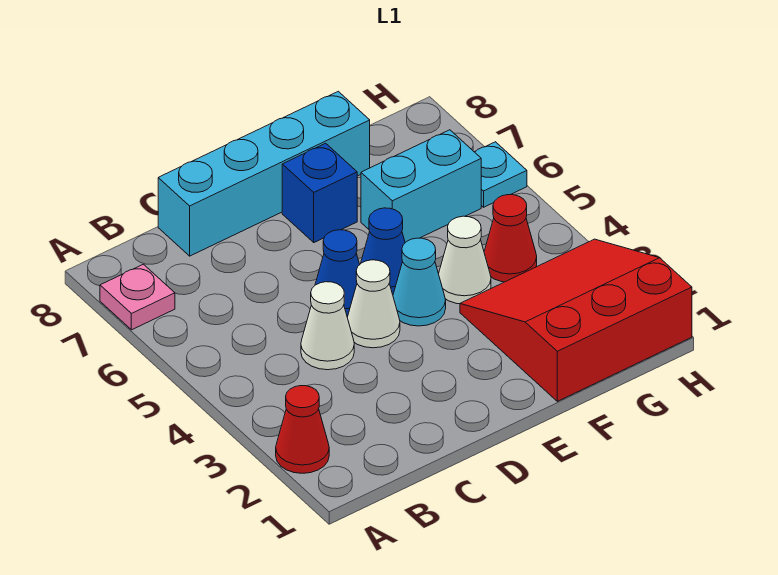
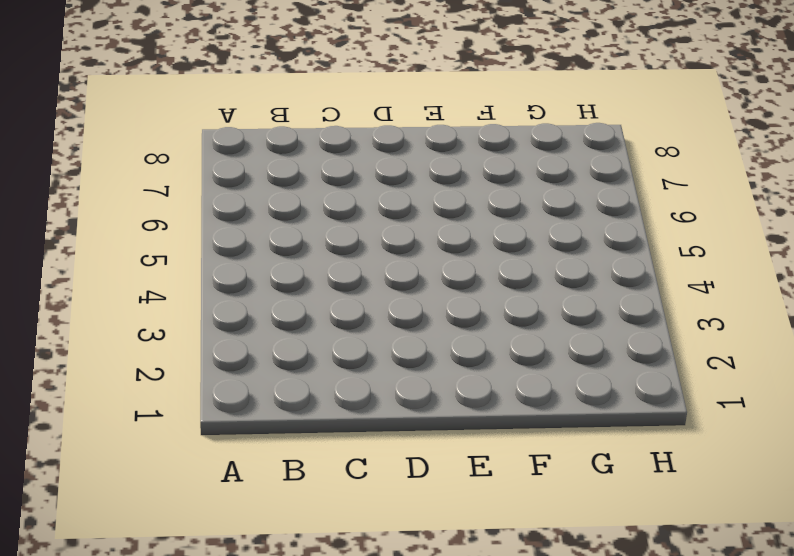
none -> red cone A2 level 1
none -> pink plate A7 level 1
none -> white cone C4 level 1

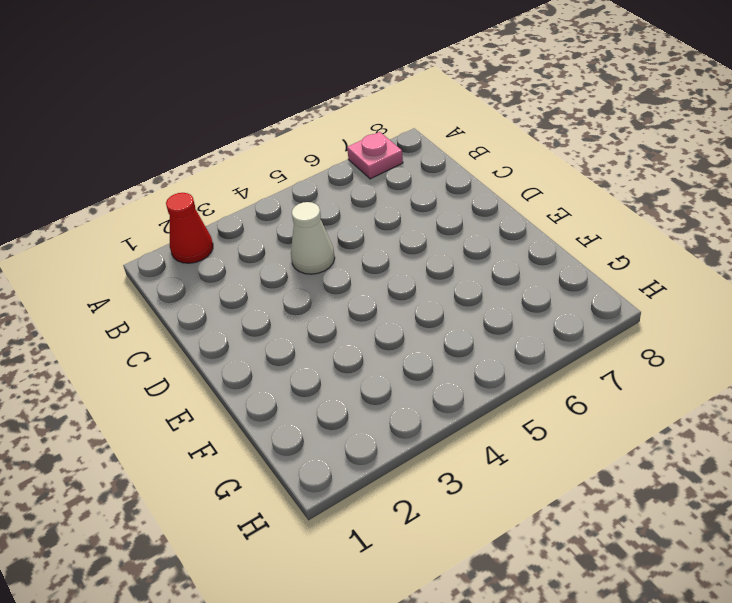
none -> cyan brick C8:F8 level 1
none -> white cone D4 level 1
none -> blue cone D5 level 1

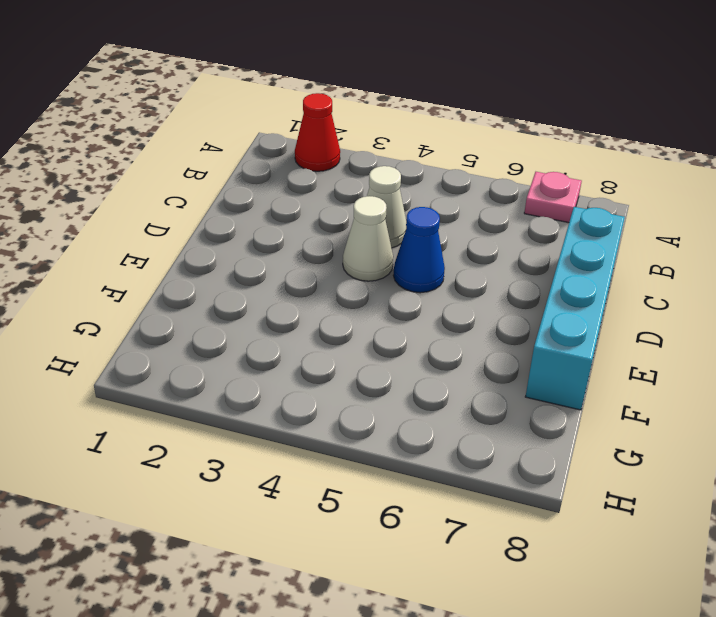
none -> cyan cone E4 level 1
none -> blue cone E5 level 1
none -> blue brick E7 level 1

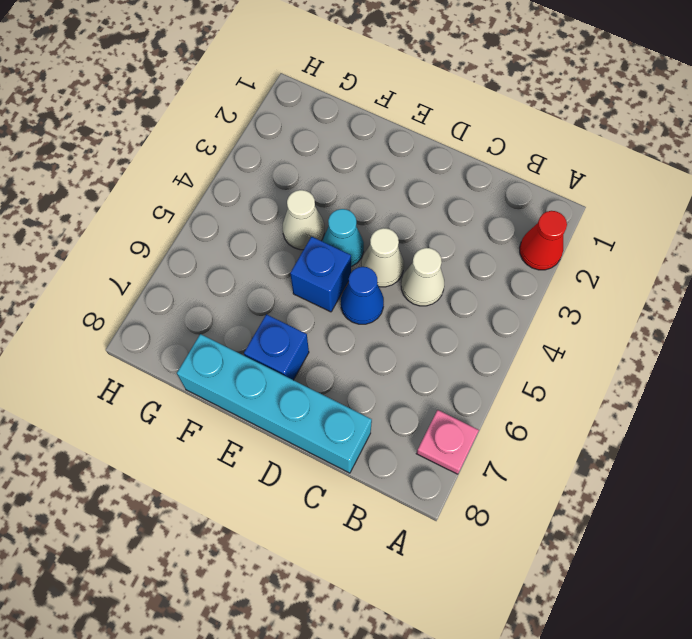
blue brick E5 level 1 -> blue cone E5 level 1
none -> red slope F1:H3 level 1 top 1
none -> cyan brick F6:G6 level 1
none -> red cone G4 level 1

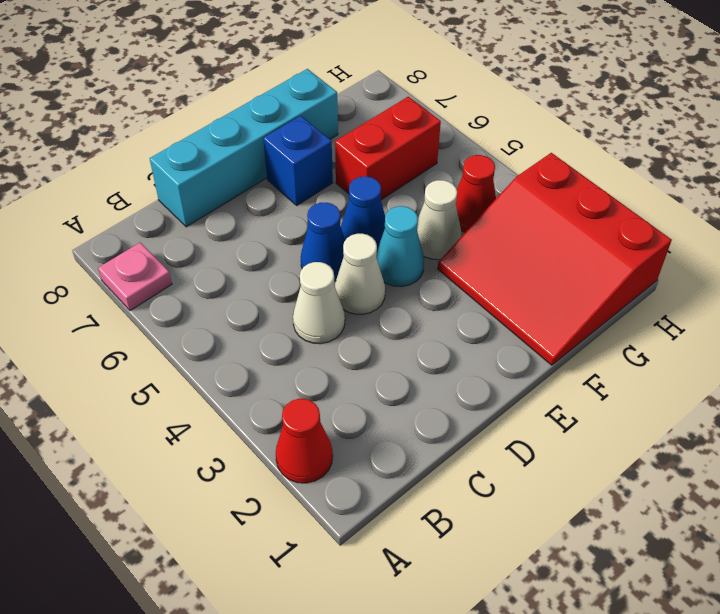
red slope F1:H3 level 1 top H -> red slope F1:H3 level 1 top 1
red brick F6:G6 level 1 -> cyan brick F6:G6 level 1
none -> cyan plate H6 level 1

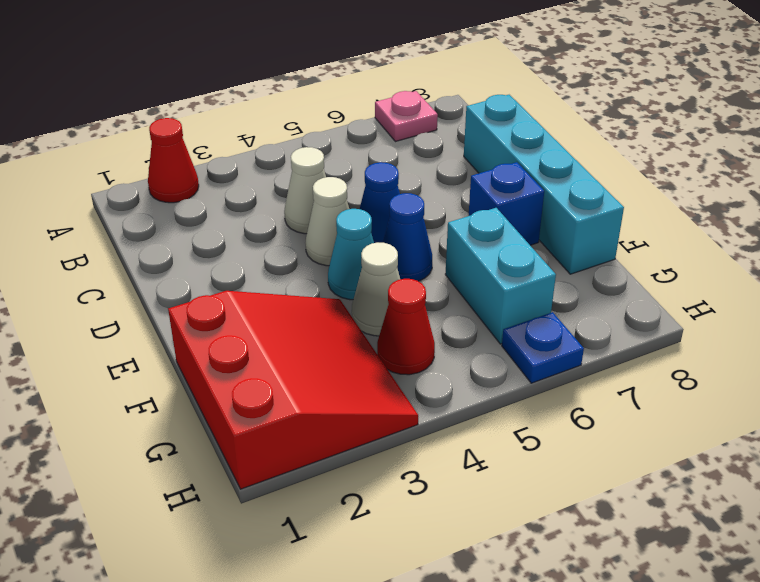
blue plate H6 level 1 -> cyan plate H6 level 1

